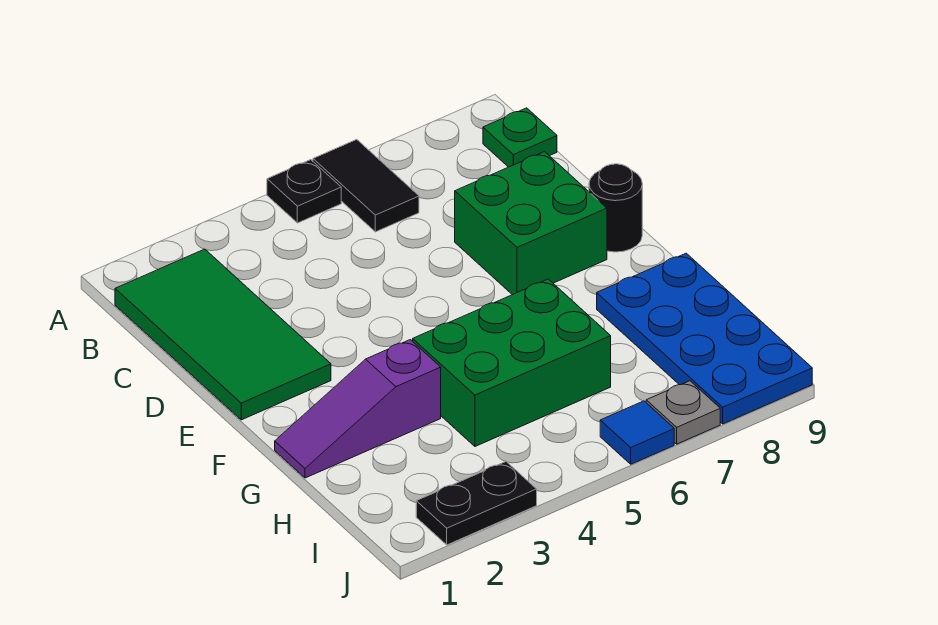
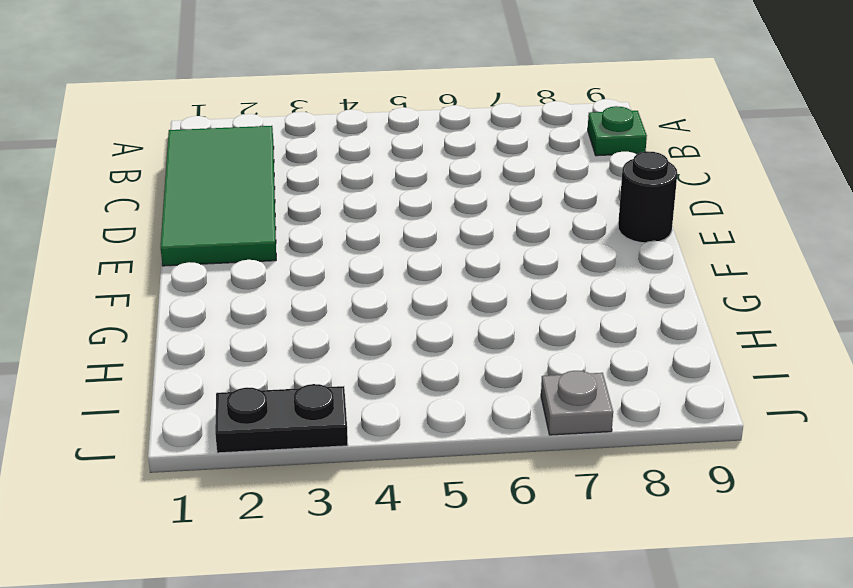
none -> black plate A5 level 1
none -> black tile A6:B6 level 1
none -> green brick D7:E8 level 1

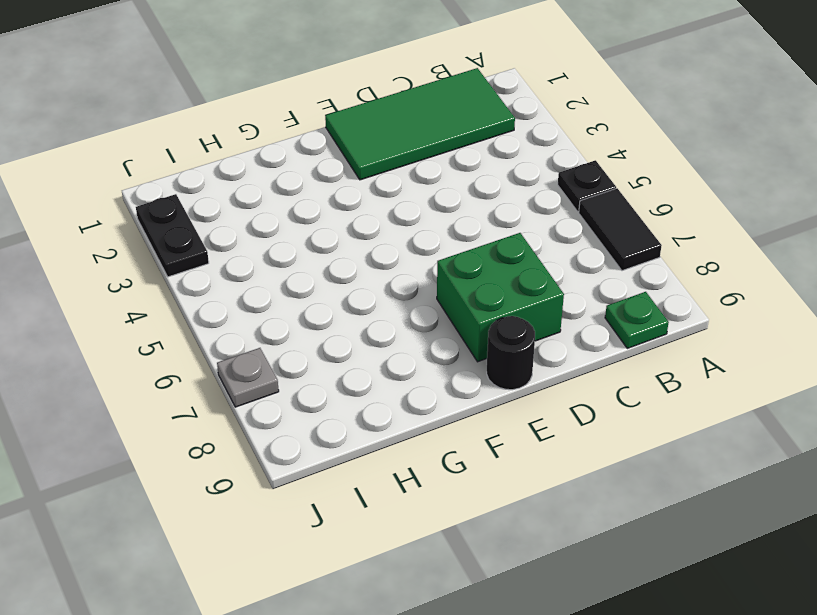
black tile A6:A7 level 1 -> black tile A6:B6 level 1
none -> purple slope G1:G3 level 1 top 3
none -> green brick G4:H6 level 1
none -> blue plate G8:J9 level 1

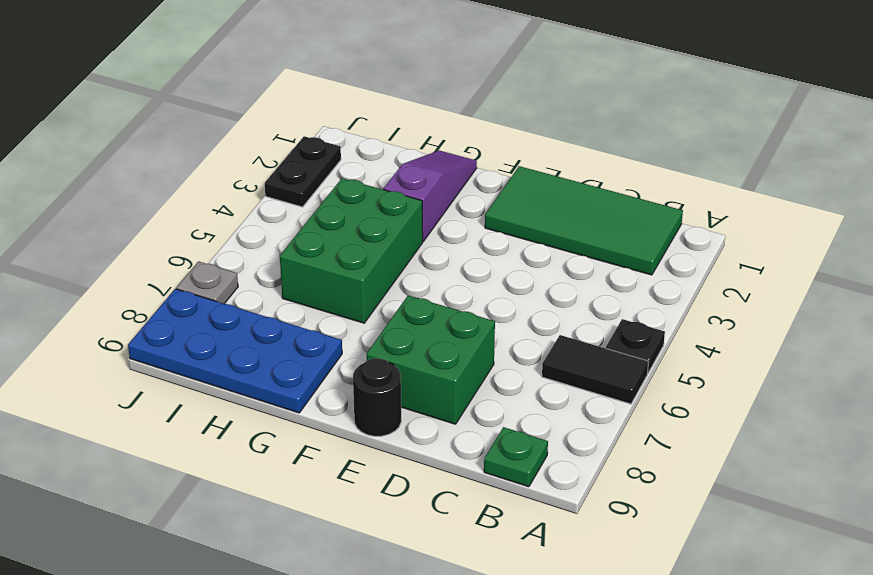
none -> blue tile J6 level 1

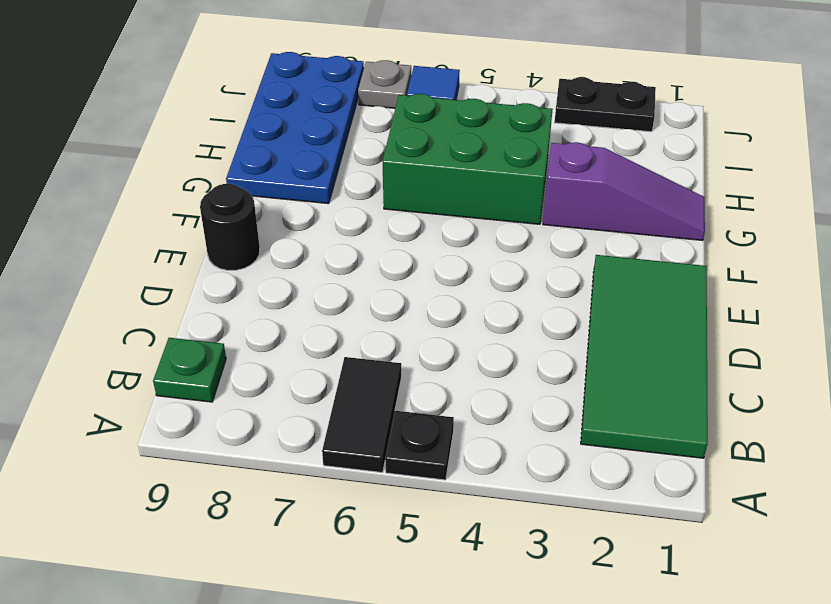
none -> green brick D7:E8 level 1

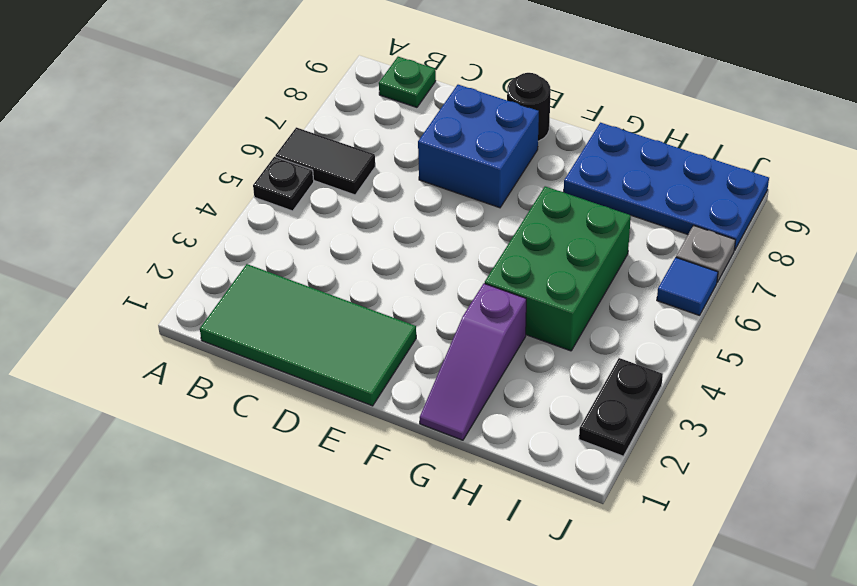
blue brick D7:E8 level 1 -> green brick D7:E8 level 1

